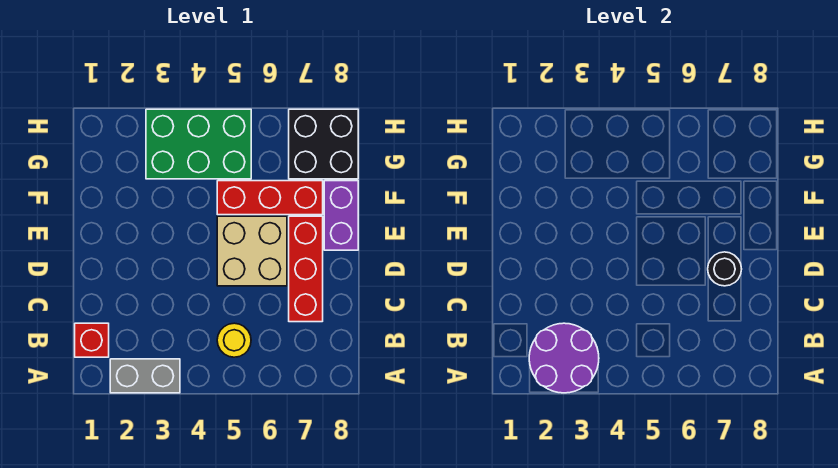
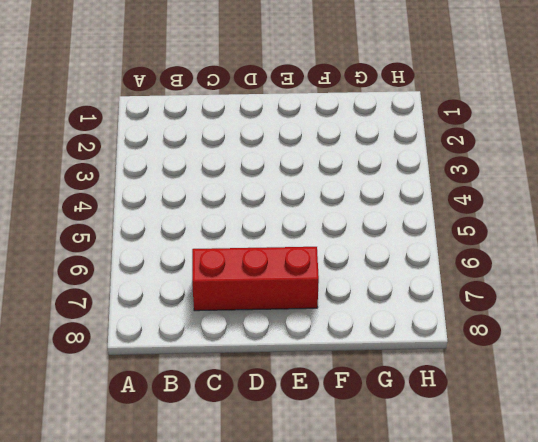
none -> grey brick A2:A3 level 1
none -> red brick B1 level 1

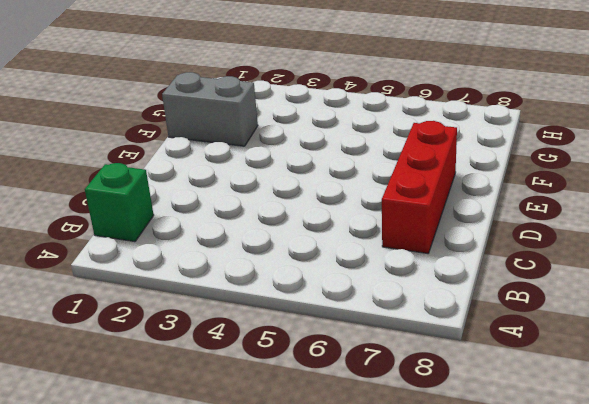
green brick B1 level 1 -> red brick B1 level 1
grey brick F1:F2 level 1 -> grey brick A2:A3 level 1
none -> yellow round brick B5 level 1
none -> tan brick D5:E6 level 1

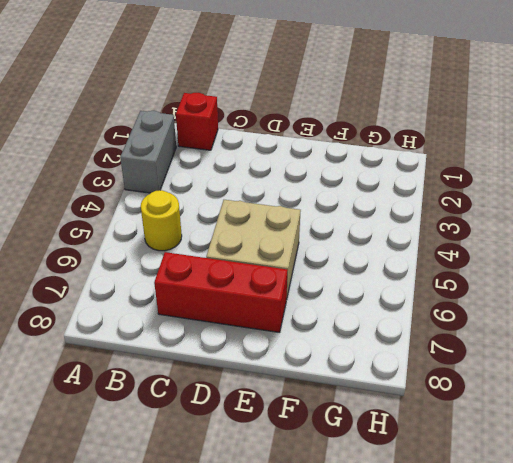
none -> purple brick E8:F8 level 1
none -> red brick F5:F7 level 1

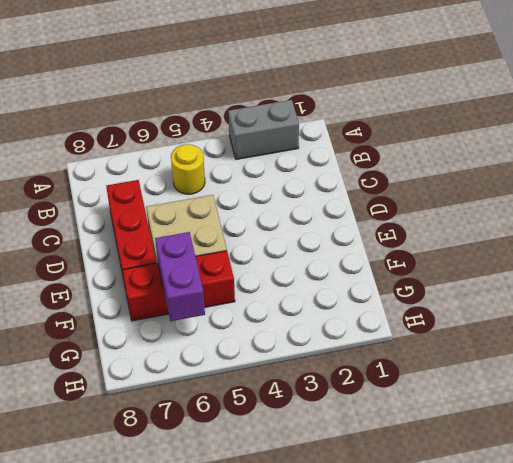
purple brick F6:G6 level 2 -> purple brick E8:F8 level 1
none -> red brick B1 level 1
none -> green brick G3:H5 level 1

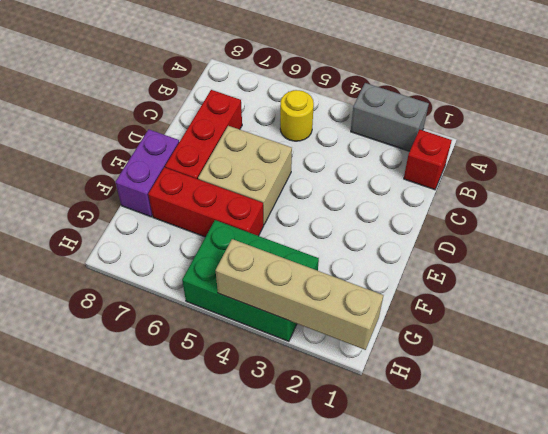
tan brick H1:H4 level 2 -> none
none -> black brick G7:H8 level 1
none -> purple round brick A2:B3 level 2

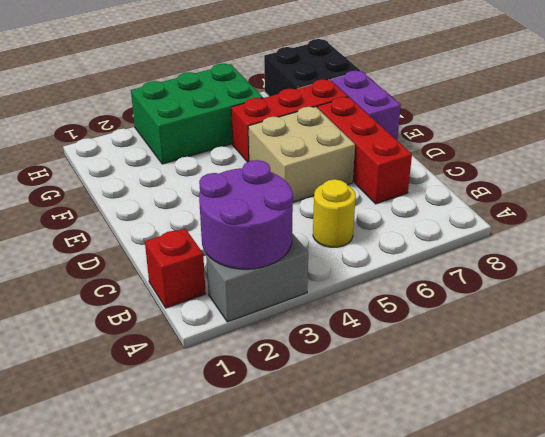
none -> black round brick D7 level 2

